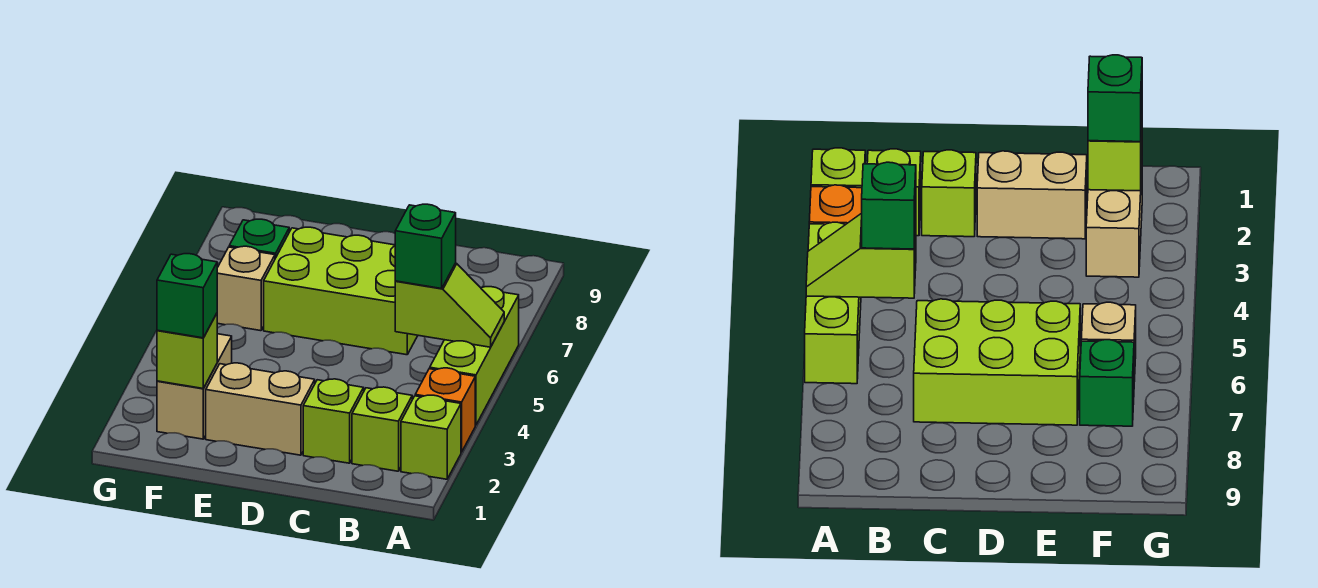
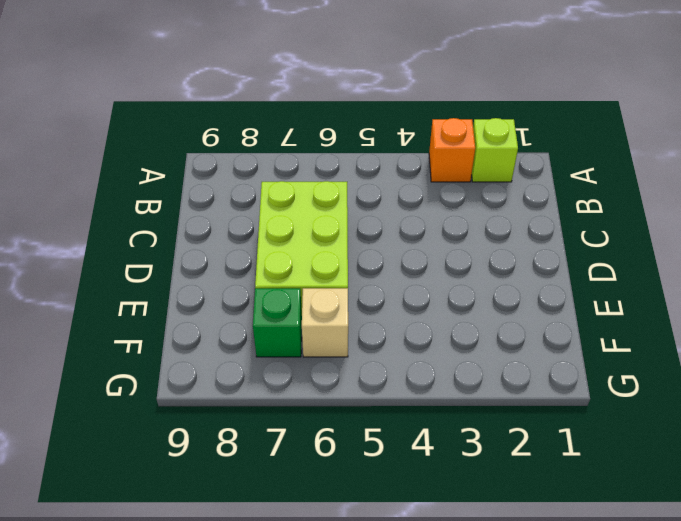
none -> lime brick A4:A6 level 1
none -> lime brick B2 level 1
none -> lime brick C2 level 1

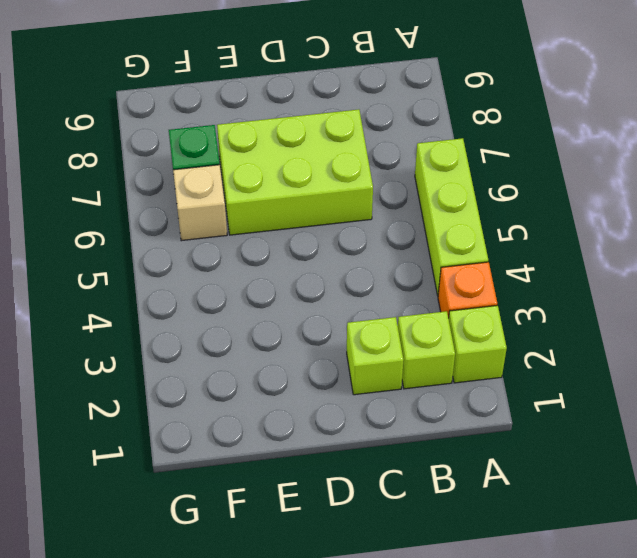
none -> tan brick D2:E2 level 1
none -> tan brick F2:F3 level 1
none -> lime slope A5:B5 level 2 top B

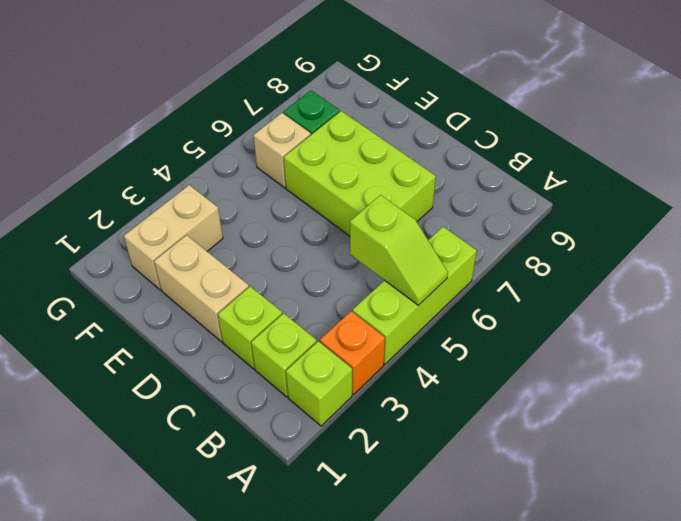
none -> lime brick F2 level 2
none -> green brick B5 level 3
none -> green brick F2 level 3

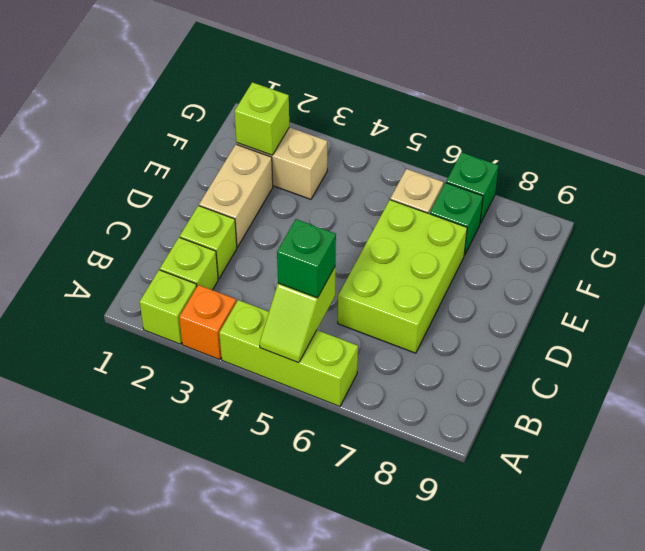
green brick G7 level 1 -> green brick F2 level 3

